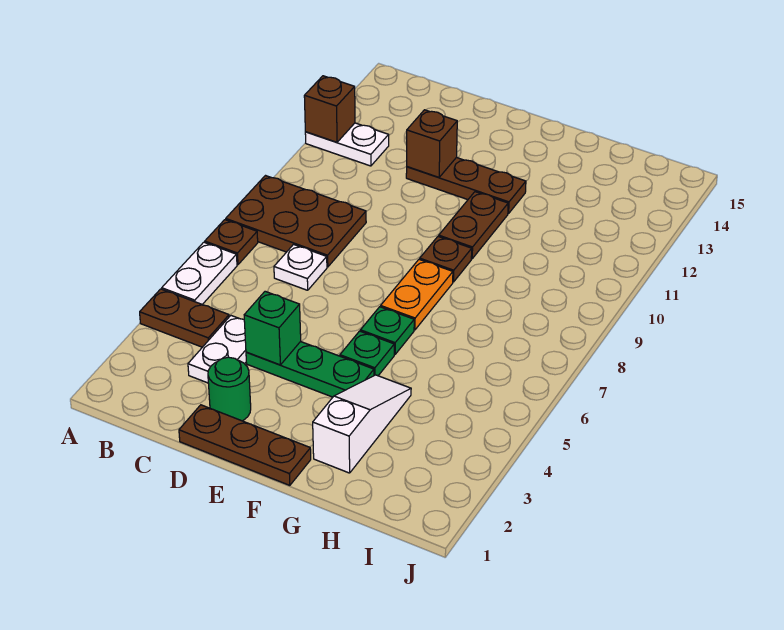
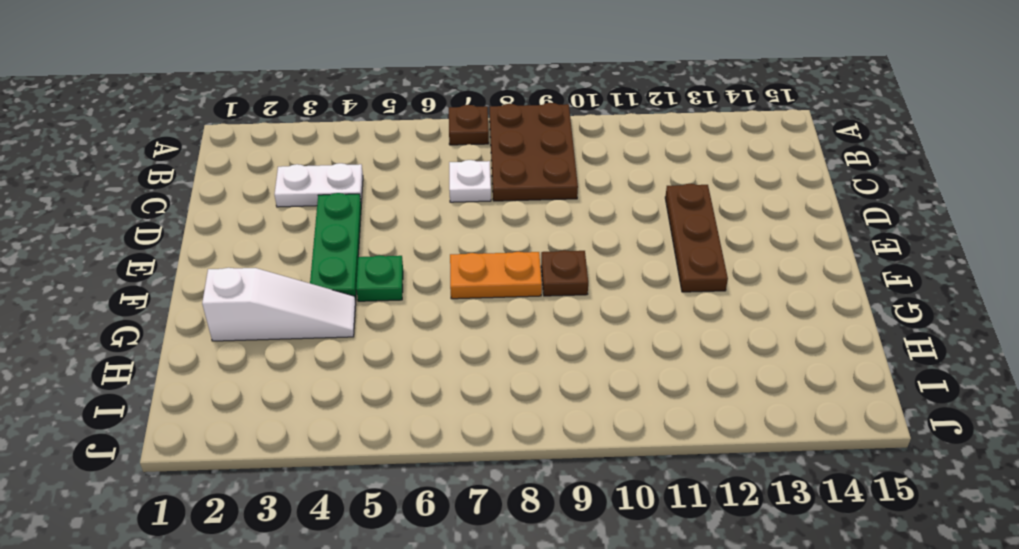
none -> brown plate A4:B4 level 1
none -> white plate A5:A6 level 1
none -> white plate A12:B12 level 1

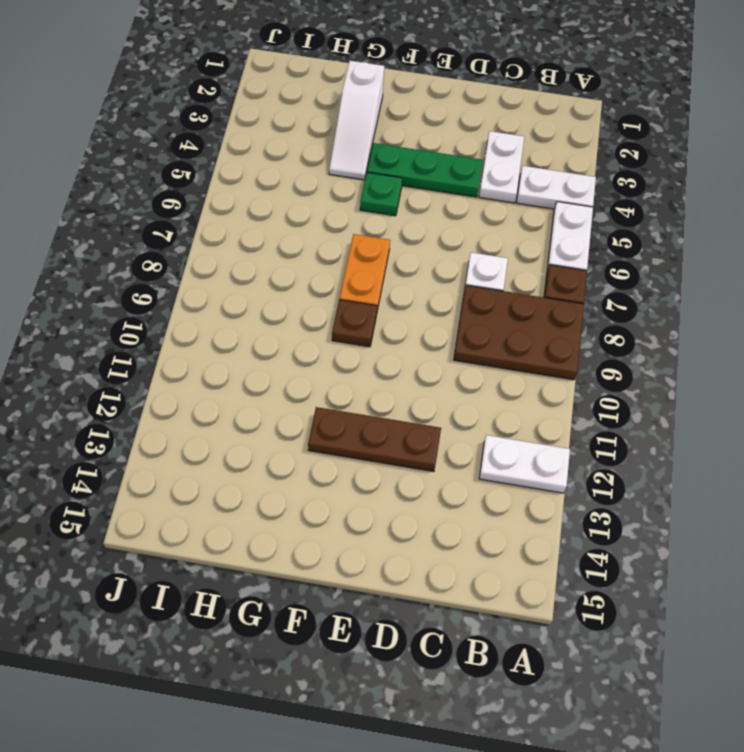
white plate A4:B4 level 1 -> brown plate A4:B4 level 1
none -> brown plate D1:F1 level 1
none -> green round brick D2 level 1
none -> green plate F6 level 1

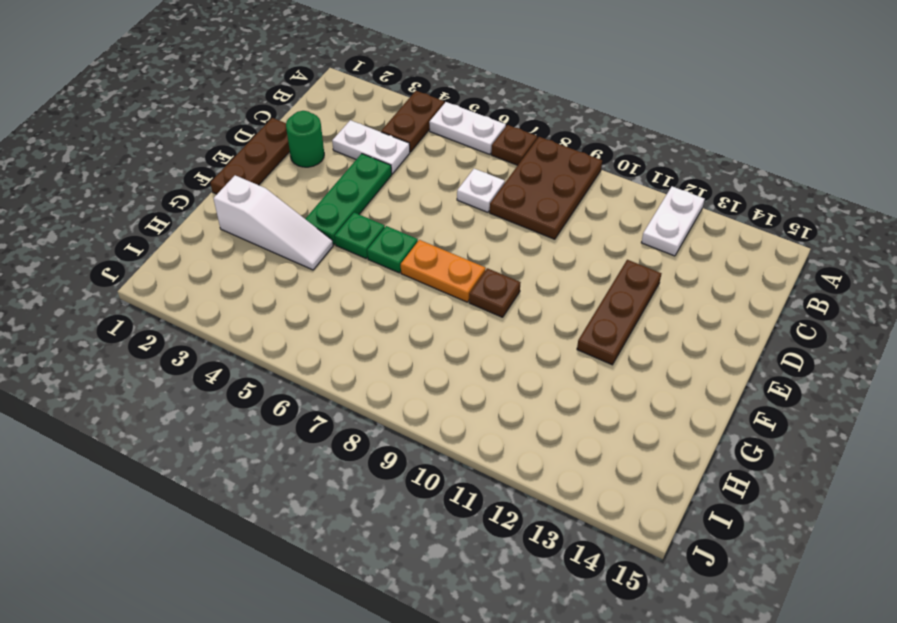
none -> brown plate F10:F11 level 1
none -> brown brick A12 level 2
none -> green brick D4 level 2

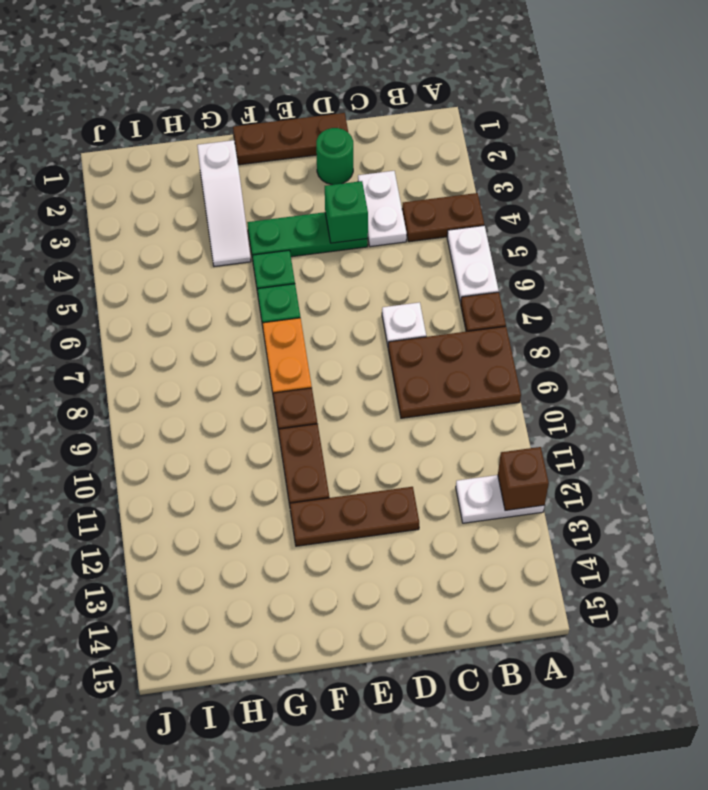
none -> brown brick D12 level 2

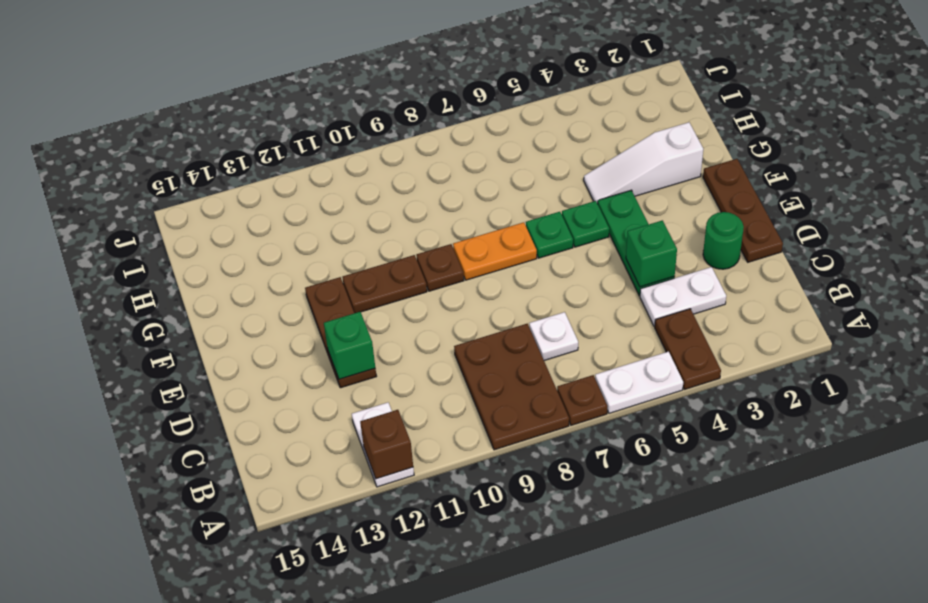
green brick D12 level 2 -> brown brick D12 level 2

